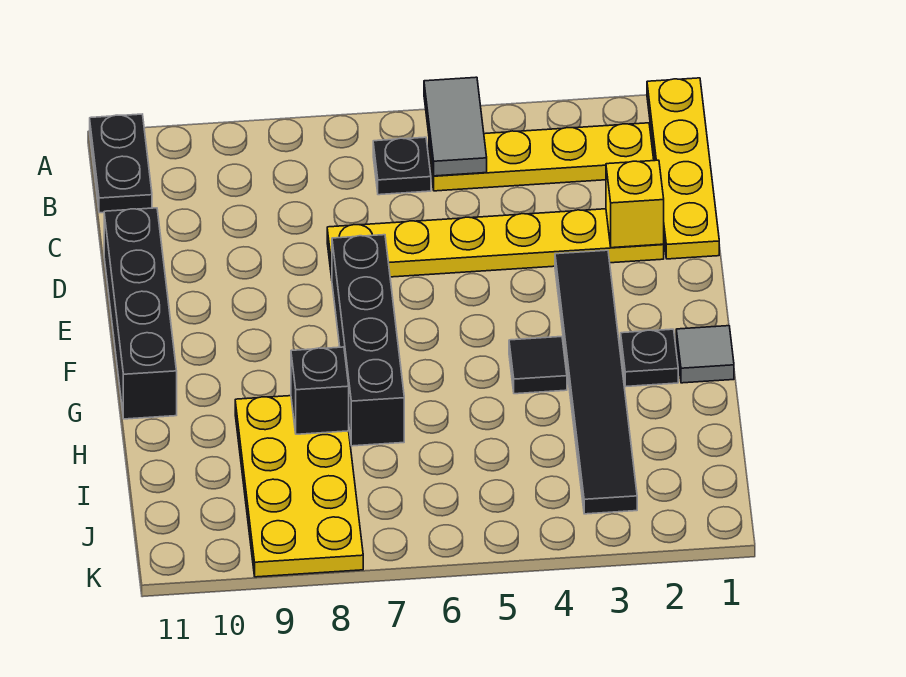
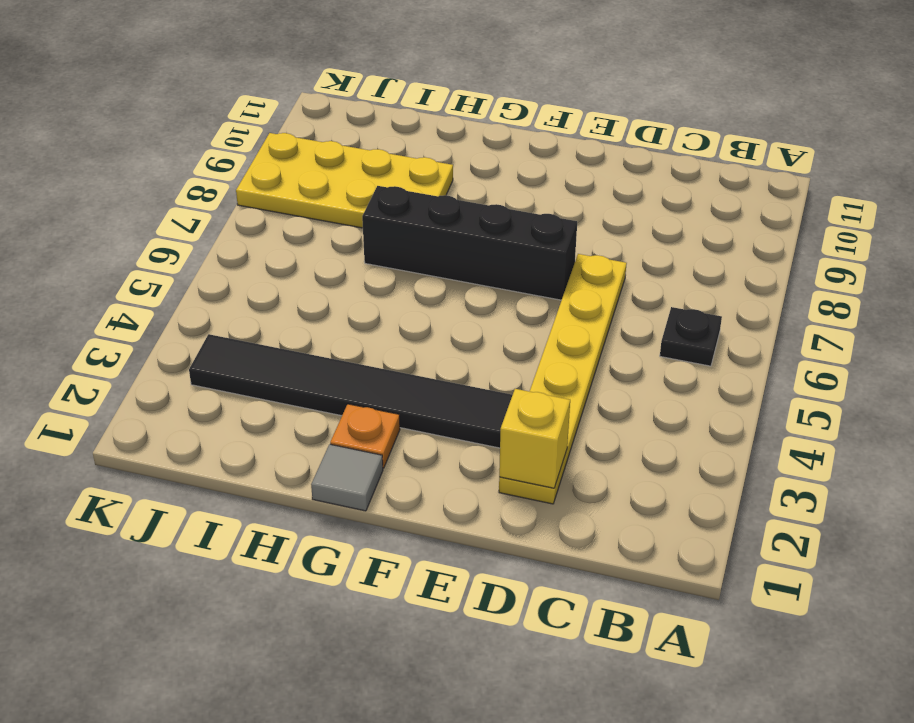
orange plate G2 level 1 -> black plate G2 level 1
none -> yellow plate A1:D1 level 1
none -> black plate A11:B11 level 1
none -> yellow plate B2:B5 level 1

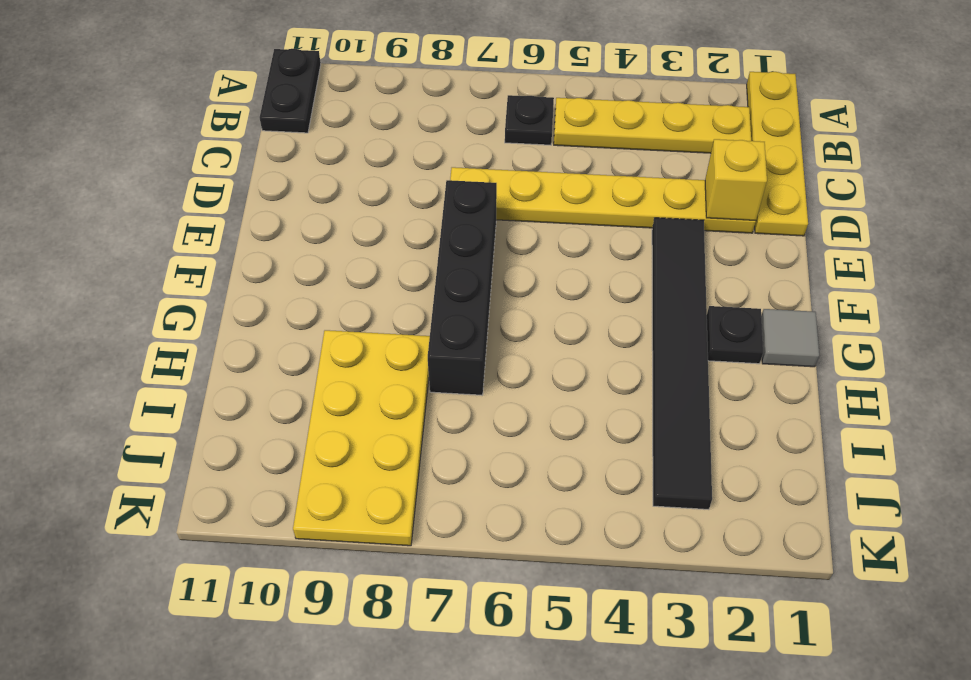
none -> black brick D11:G11 level 1
none -> black tile G4 level 1
none -> grey tile A5:B5 level 2

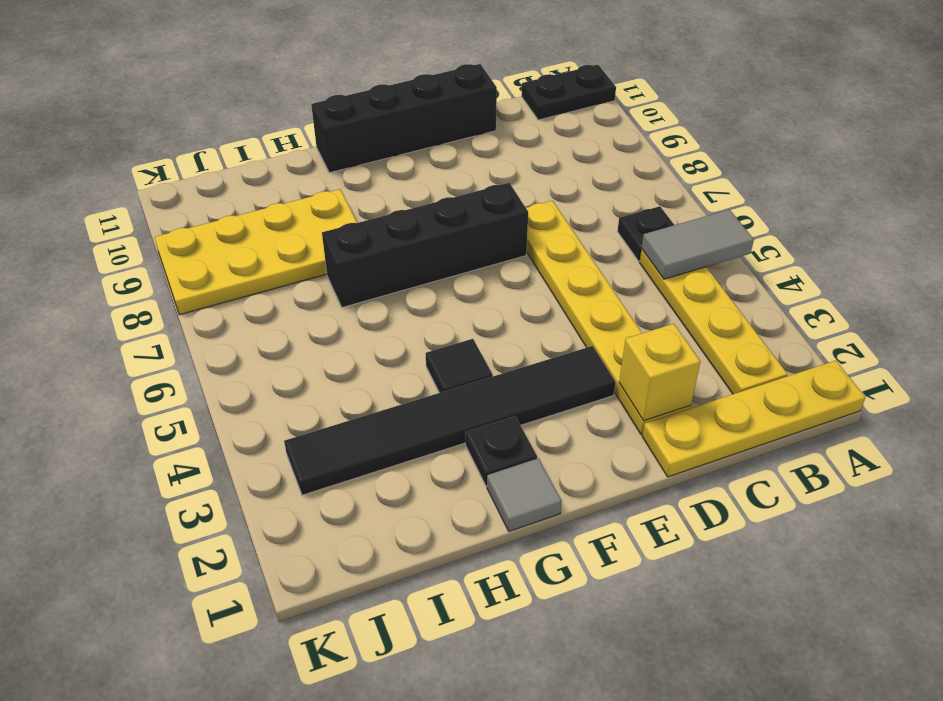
none -> black brick H8 level 2

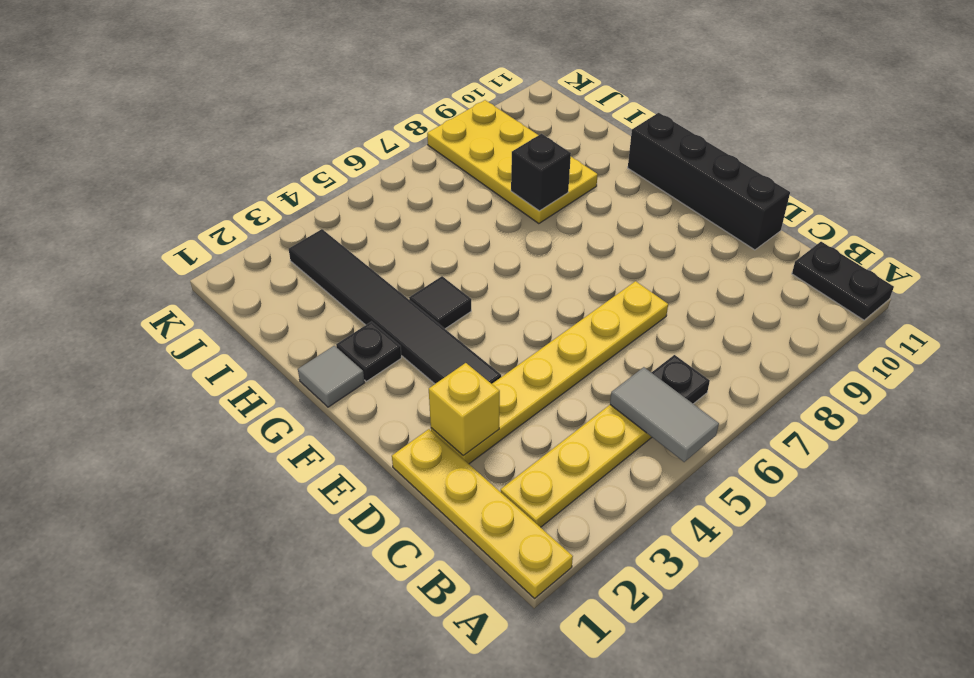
none -> black brick E7:H7 level 1

